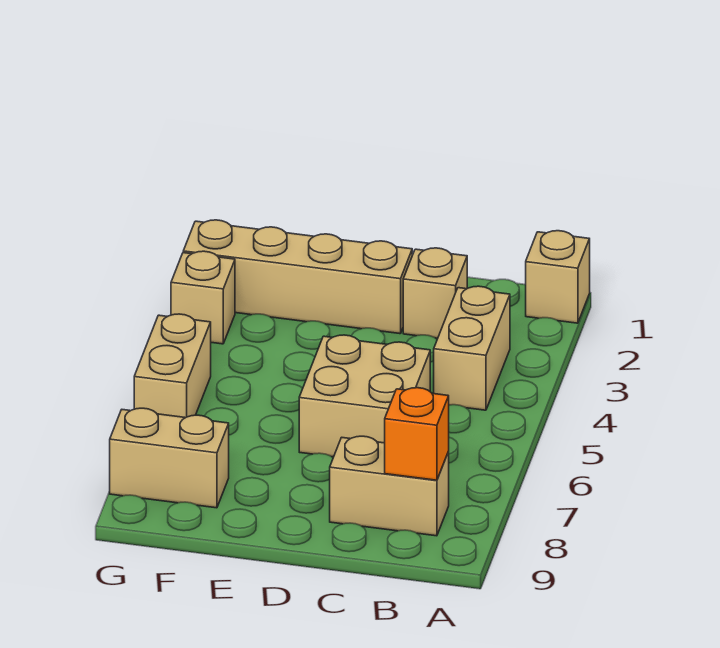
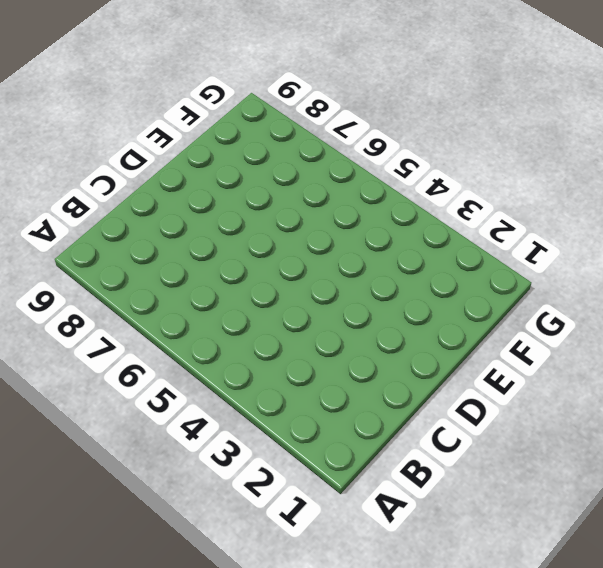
none -> tan brick A1 level 1
none -> tan brick B3:B4 level 1

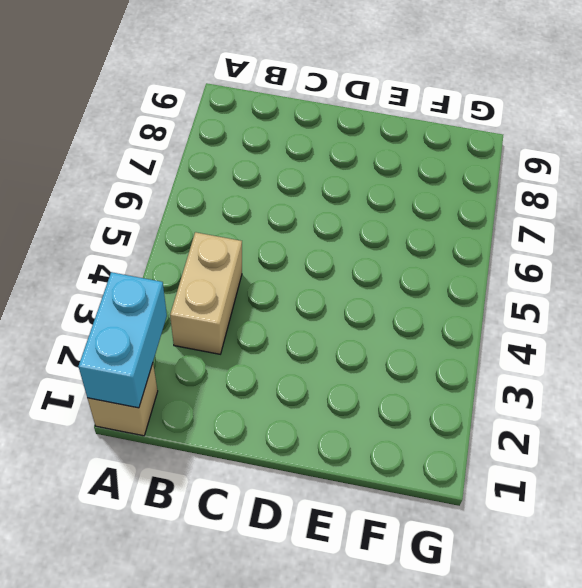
cyan brick A1:A2 level 2 -> none
none -> tan brick B8:C8 level 1
none -> tan brick C2 level 1

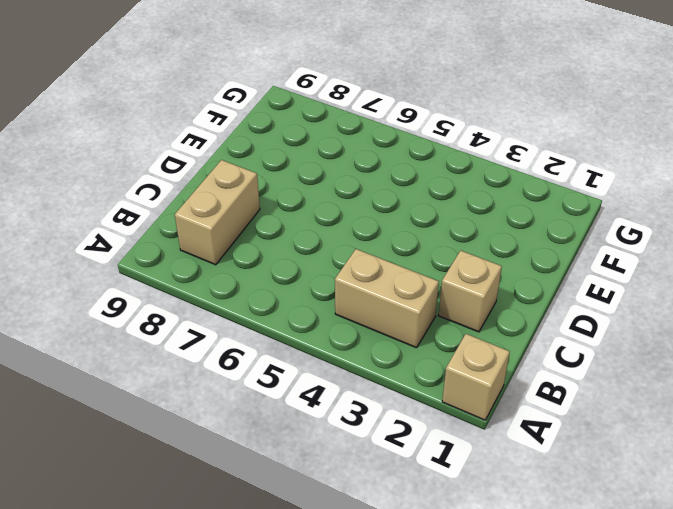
none -> tan brick C5:D6 level 1
none -> tan brick D2:G2 level 1

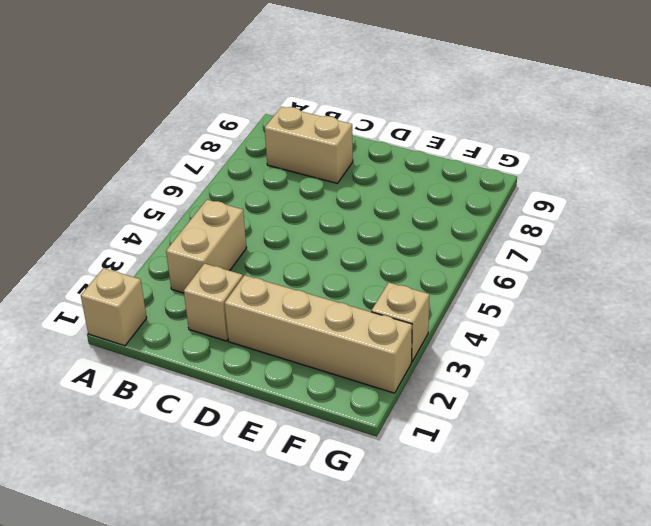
none -> tan brick C5:D6 level 1
none -> tan brick F8:G8 level 1

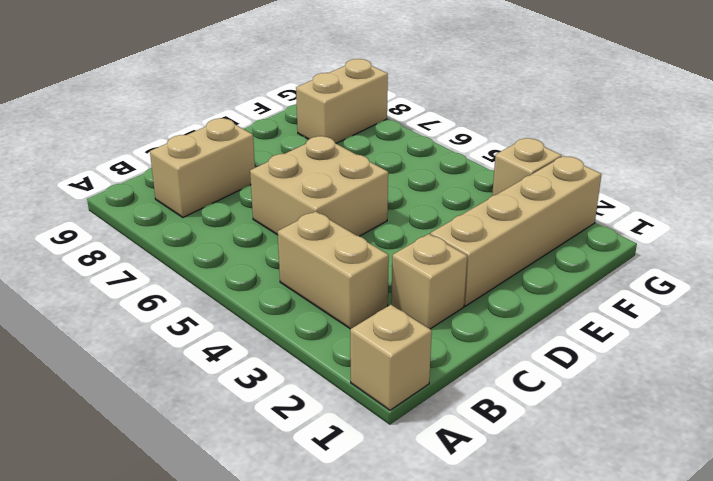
none -> tan brick G5:G6 level 1
none -> orange brick B8 level 2

